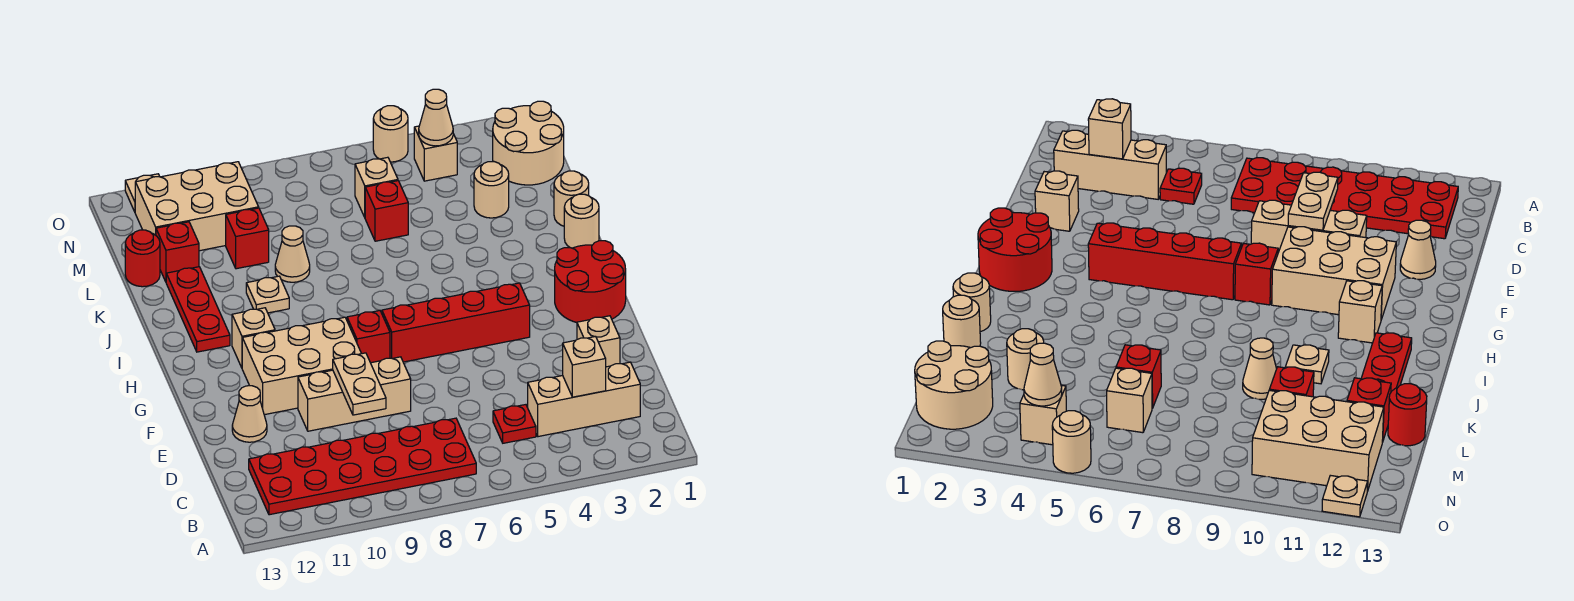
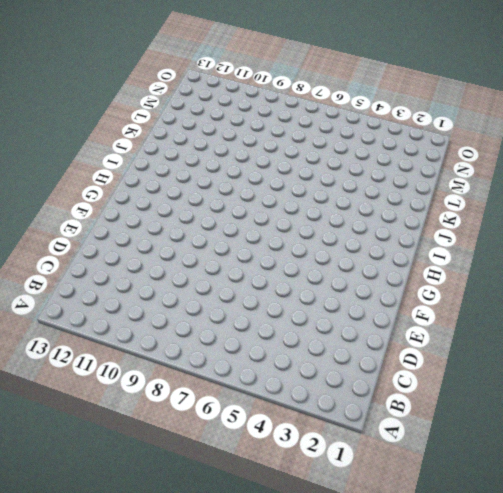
none -> red plate B7:C12 level 1
none -> tan brick C2:C4 level 1
none -> red plate C5 level 1
none -> tan brick E2 level 1

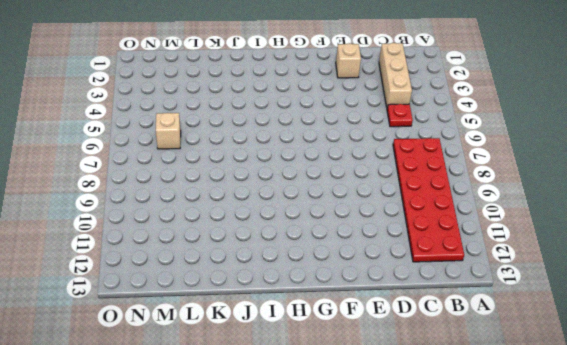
none -> tan brick E8:E10 level 1
none -> tan cone E12 level 1
none -> tan brick F9:G11 level 1
none -> red round brick G1:H2 level 1

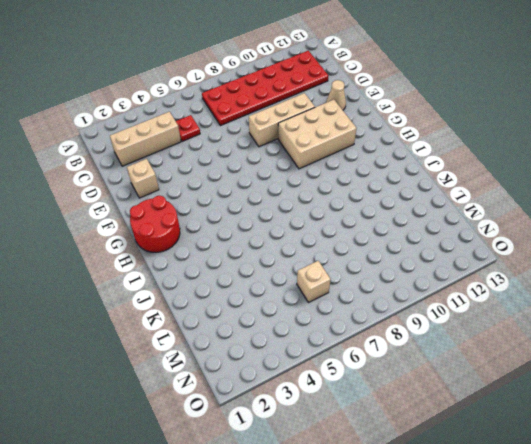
none -> red brick G4:G7 level 1
none -> red brick G8 level 1
none -> tan brick H11 level 1
none -> red plate I12:K12 level 1

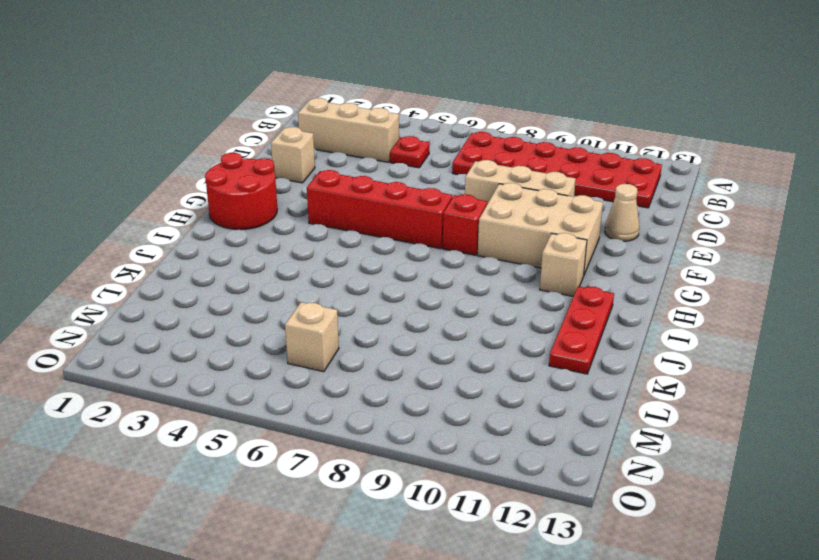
none -> tan round brick J1 level 1
none -> tan plate J10 level 1
none -> tan round brick K1 level 1
none -> tan cone K9 level 1

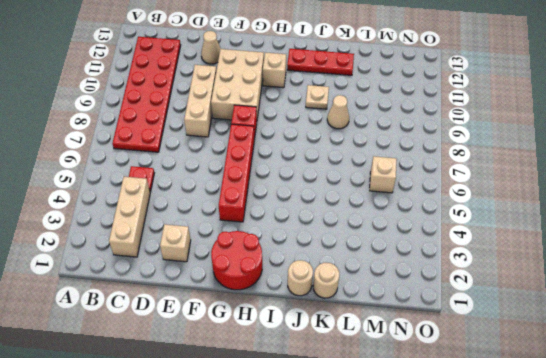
none -> tan round brick L3 level 1
none -> red brick L6 level 1
none -> red brick L10 level 1
none -> red brick L12 level 1

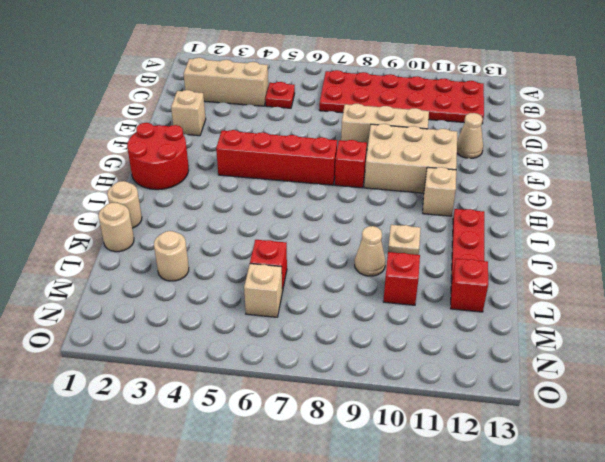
none -> red round brick L13 level 1
none -> tan round brick M1:N2 level 1
none -> tan brick M10:N12 level 1
none -> tan brick N4 level 1

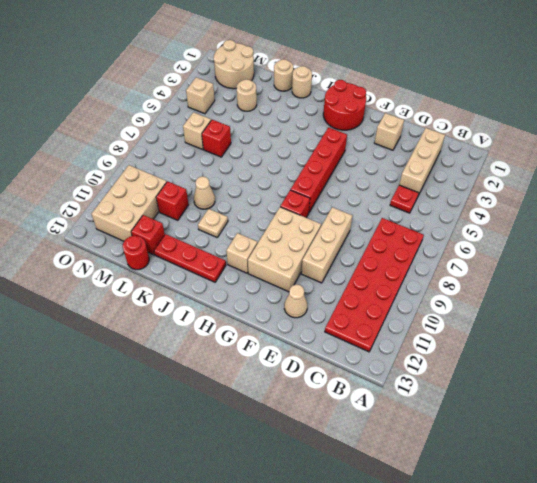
none -> tan round brick O5 level 1
none -> tan plate O12 level 1
none -> tan brick C3 level 2
none -> tan plate D9:E9 level 2

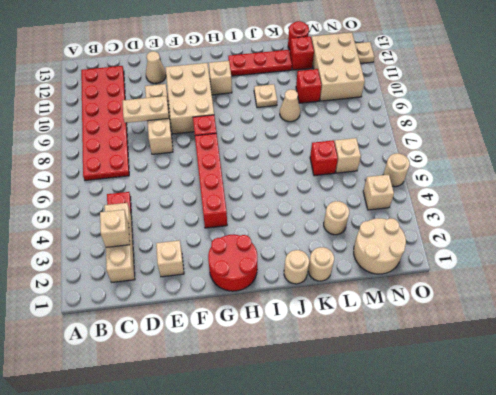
none -> tan cone N4 level 2

